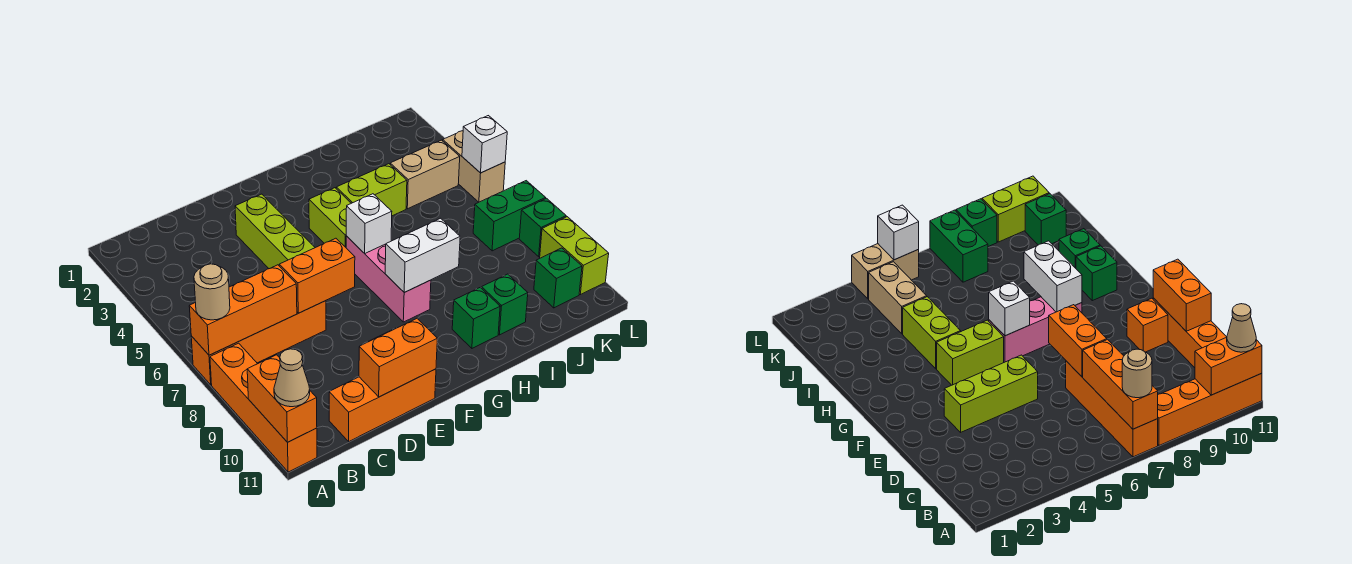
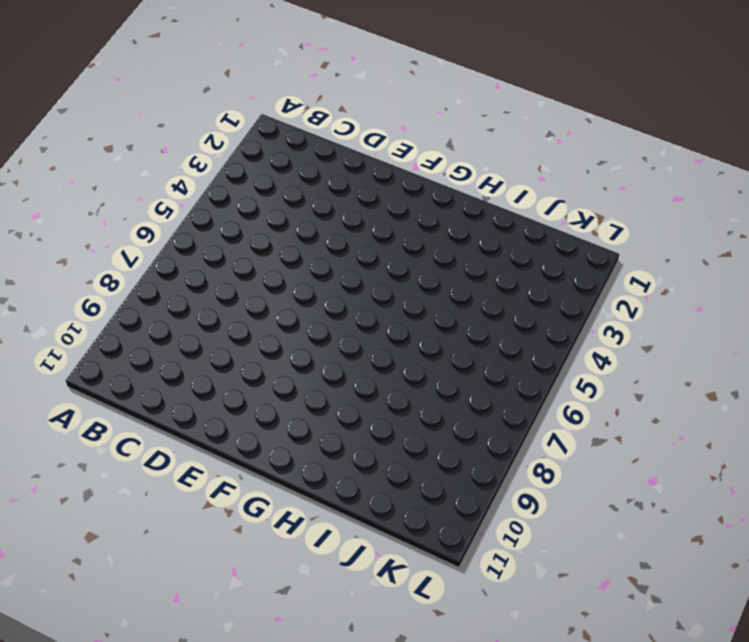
none -> orange brick A7:D7 level 1
none -> orange brick A8:A11 level 1
none -> orange brick C11:E11 level 1

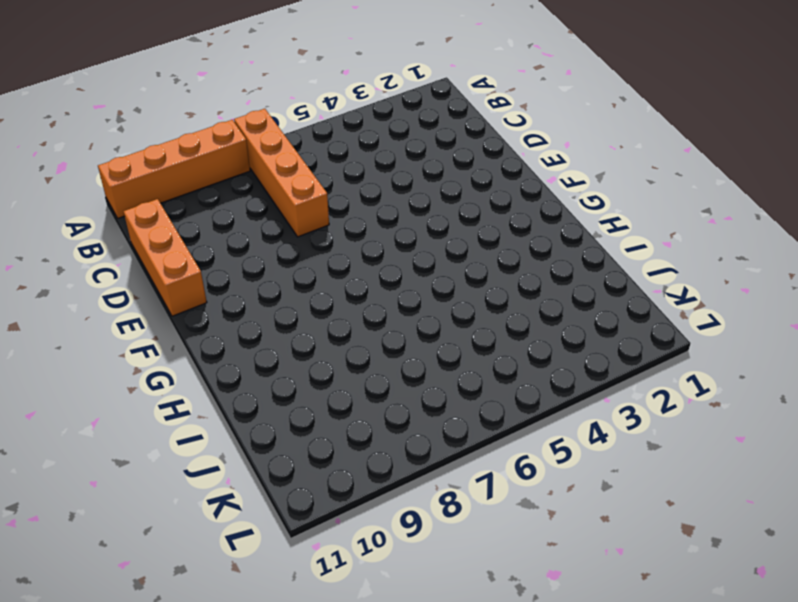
none -> lime brick E3:E5 level 1
none -> orange brick E10 level 1
none -> lime brick G4:G5 level 1

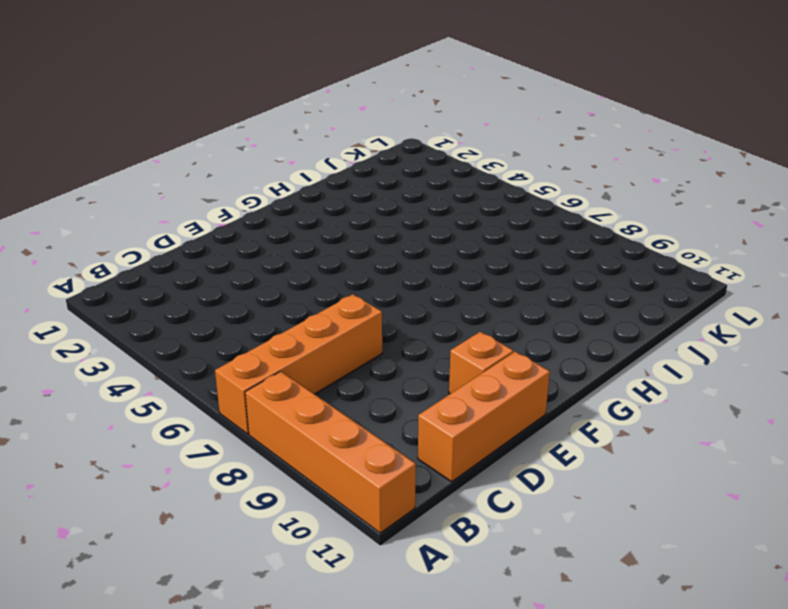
none -> lime brick E3:E5 level 1
none -> lime brick G4:G5 level 1
none -> pink brick G6:G8 level 1

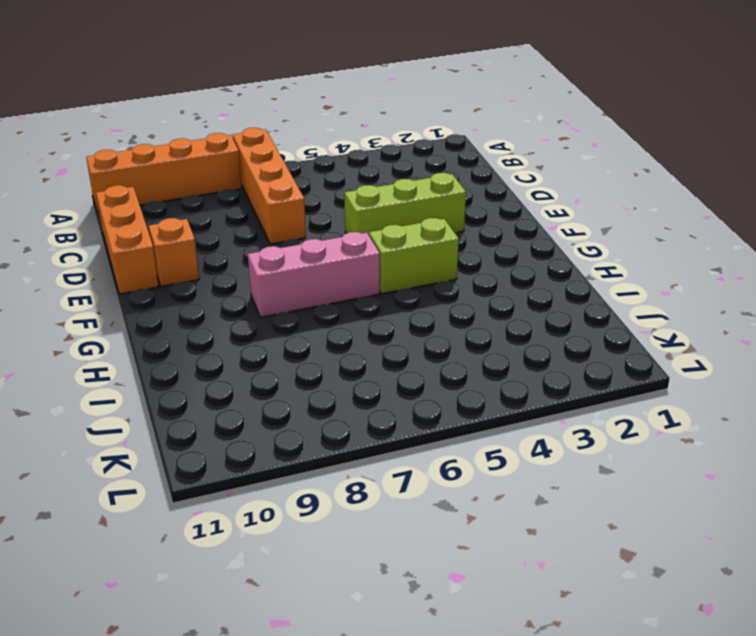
none -> lime brick H4:I4 level 1
none -> green brick H10 level 1
none -> green brick I10 level 1

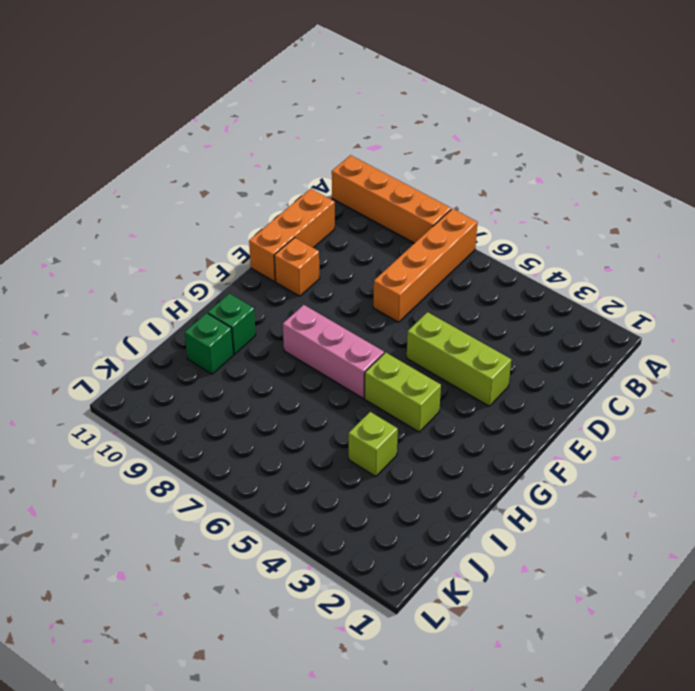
lime brick I4 level 1 -> lime brick H4:I4 level 1
none -> tan brick J4:K4 level 1
none -> green brick K7:L7 level 1
none -> green brick K10 level 1

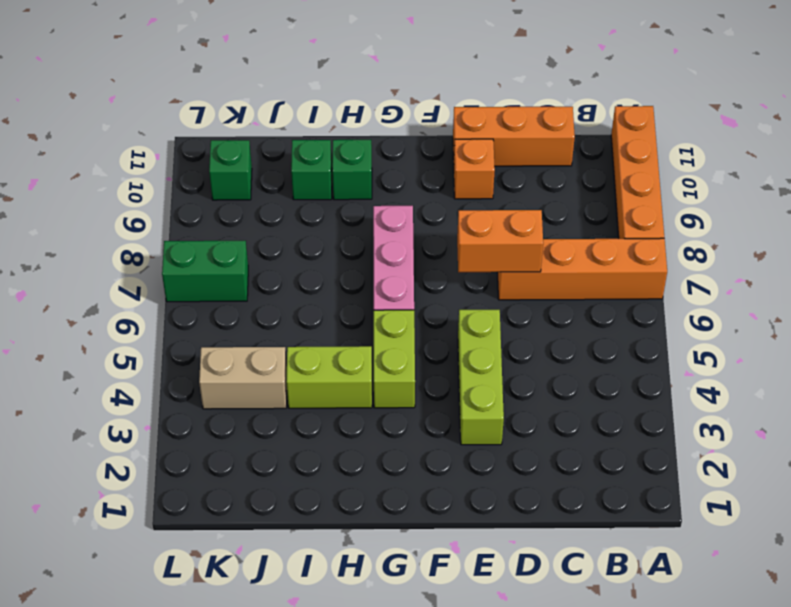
none -> tan brick L4:L5 level 1
none -> green brick L8 level 1
none -> lime brick L9:L10 level 1

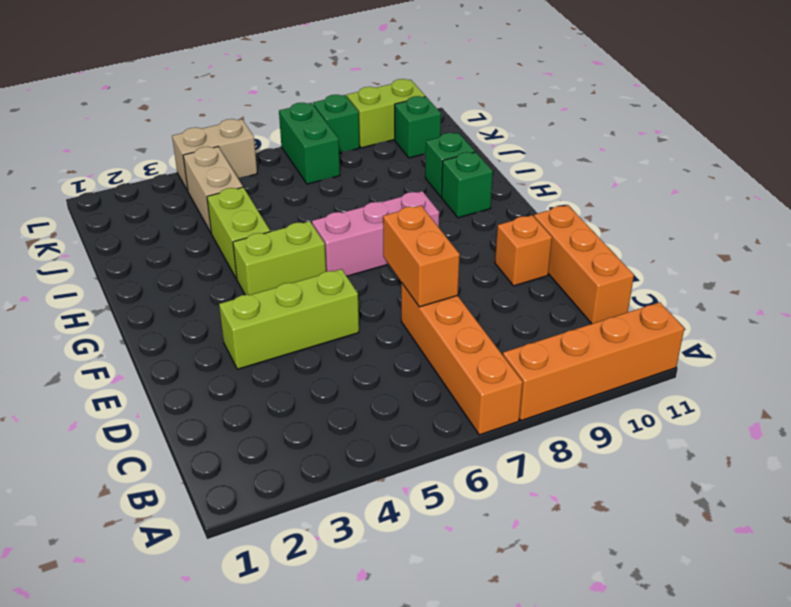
none -> orange brick A7:C7 level 2
none -> orange brick A10:A11 level 2
none -> orange brick D11:E11 level 2

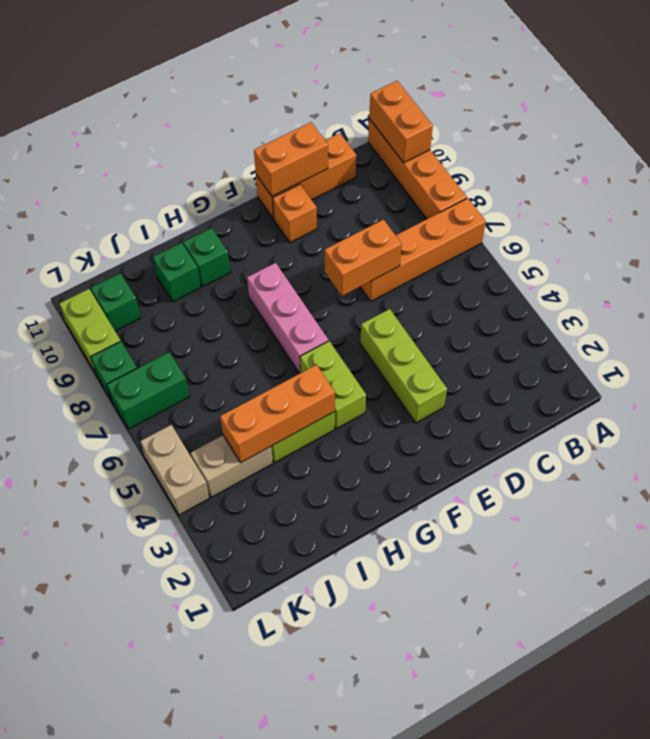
orange brick H4:J4 level 2 -> orange brick A7:C7 level 2
none -> white brick G6 level 2
none -> white brick G8:H8 level 2
none -> white brick L5 level 2

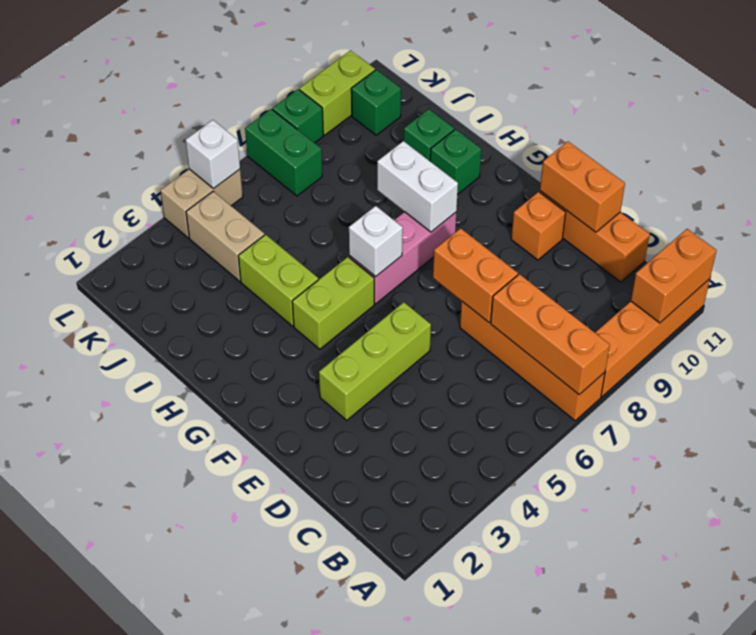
none -> tan round brick A7 level 3
none -> tan cone A11 level 3

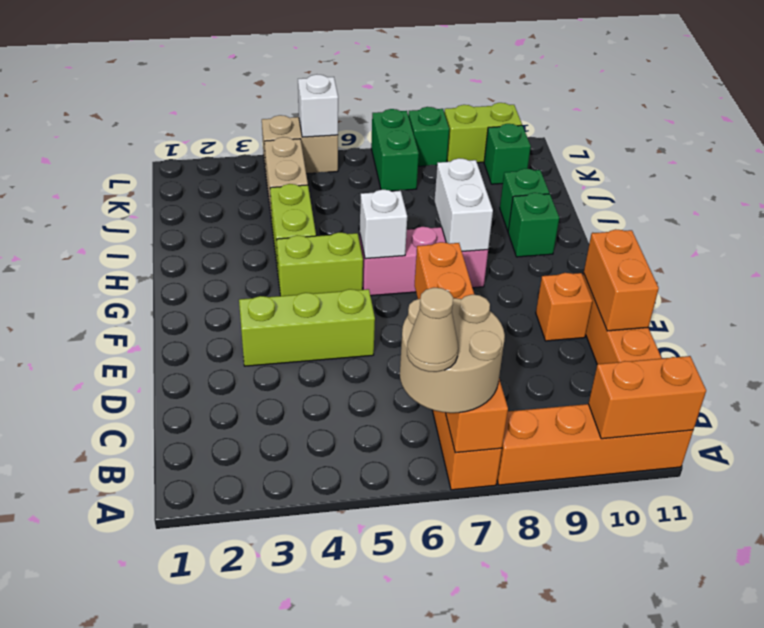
tan round brick A6:B7 level 3 -> tan round brick A7 level 3
tan cone A6 level 4 -> tan cone A11 level 3

